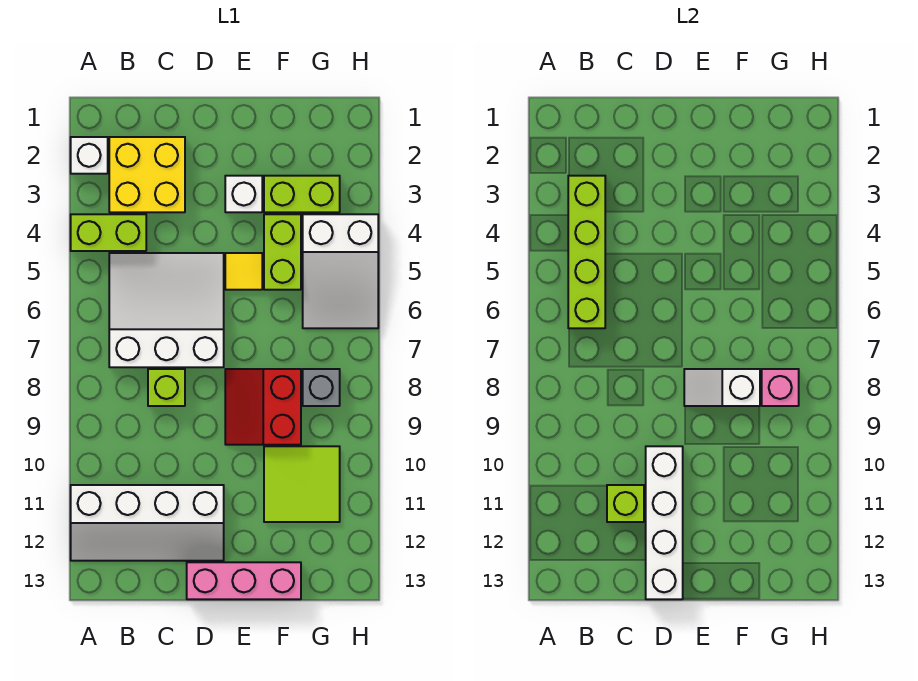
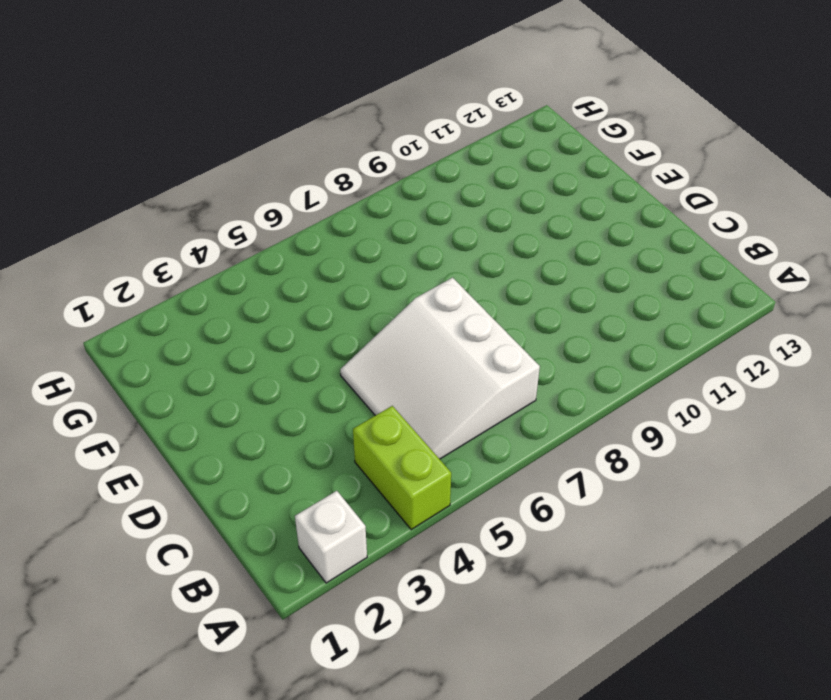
none -> white slope A11:D12 level 1 top 11
none -> yellow brick B2:C3 level 1
none -> lime brick C8 level 1

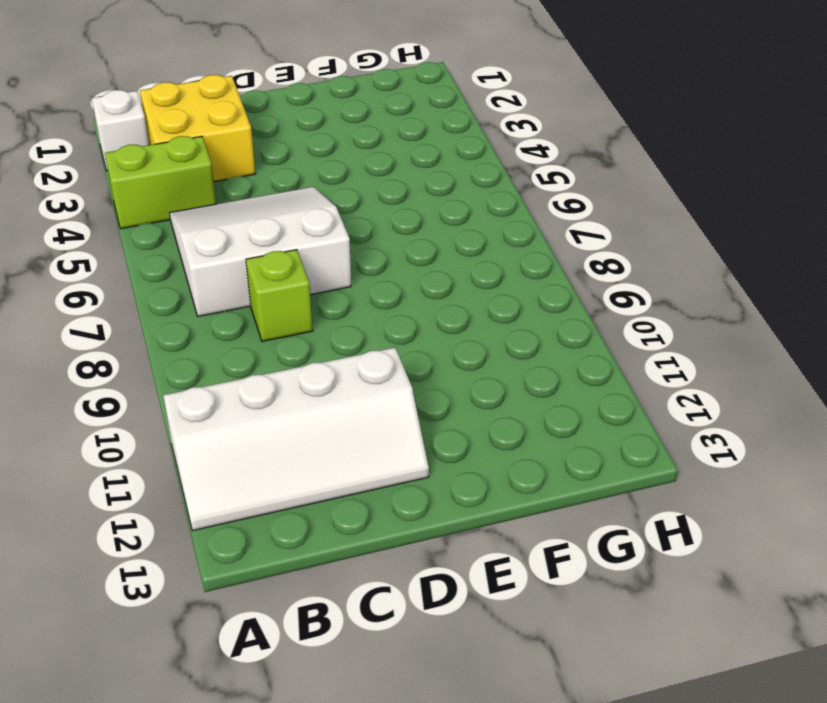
none -> pink brick D13:F13 level 1
none -> white brick E3 level 1
none -> yellow tile E5 level 1

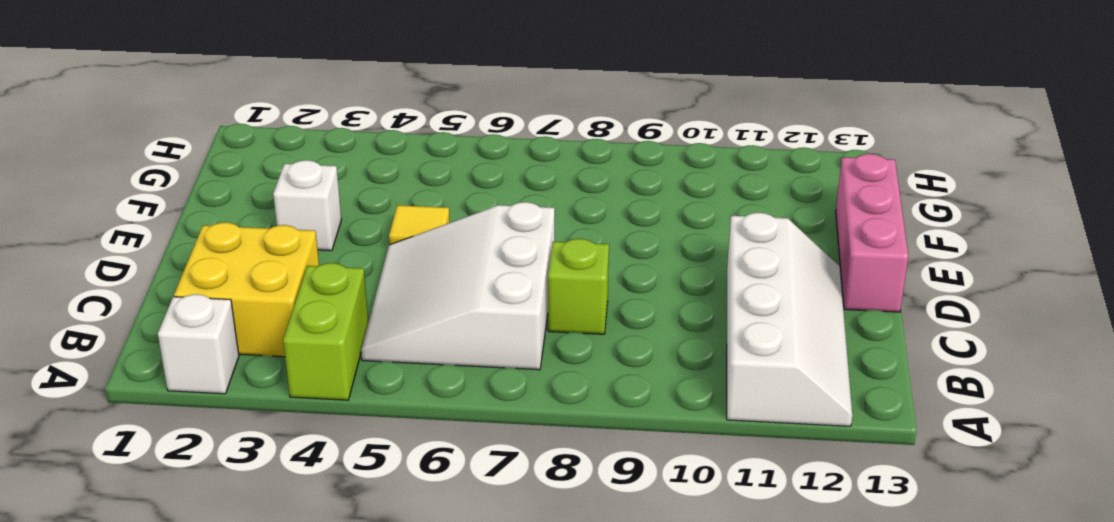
none -> red slope E8:F9 level 1 top F
none -> lime brick F3:G3 level 1
none -> lime brick F4:F5 level 1

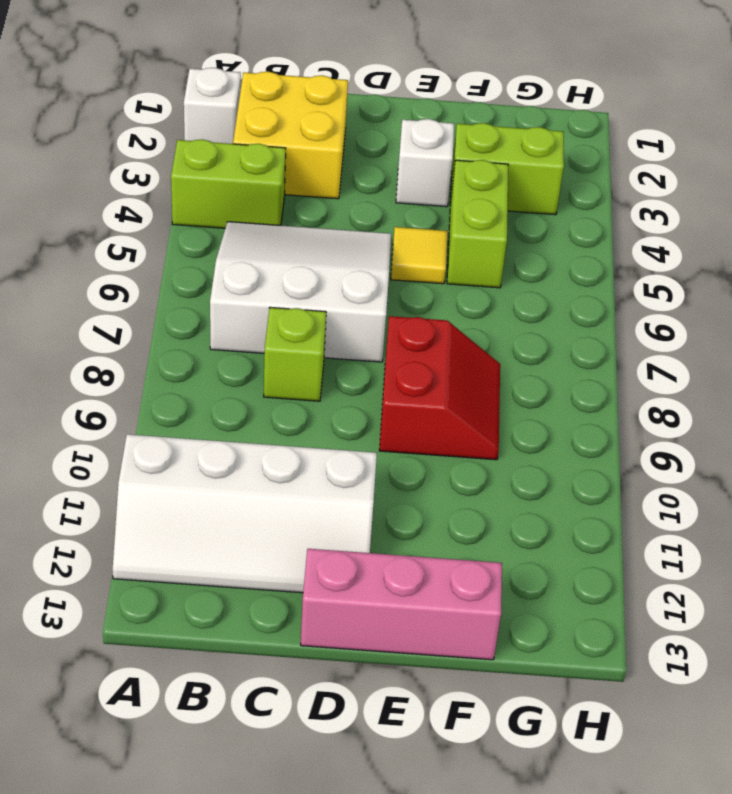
red slope E8:F9 level 1 top E -> red slope E8:F9 level 1 top F
none -> lime tile F10:G11 level 1
none -> white slope G4:H6 level 1 top 4
none -> grey brick G8 level 1

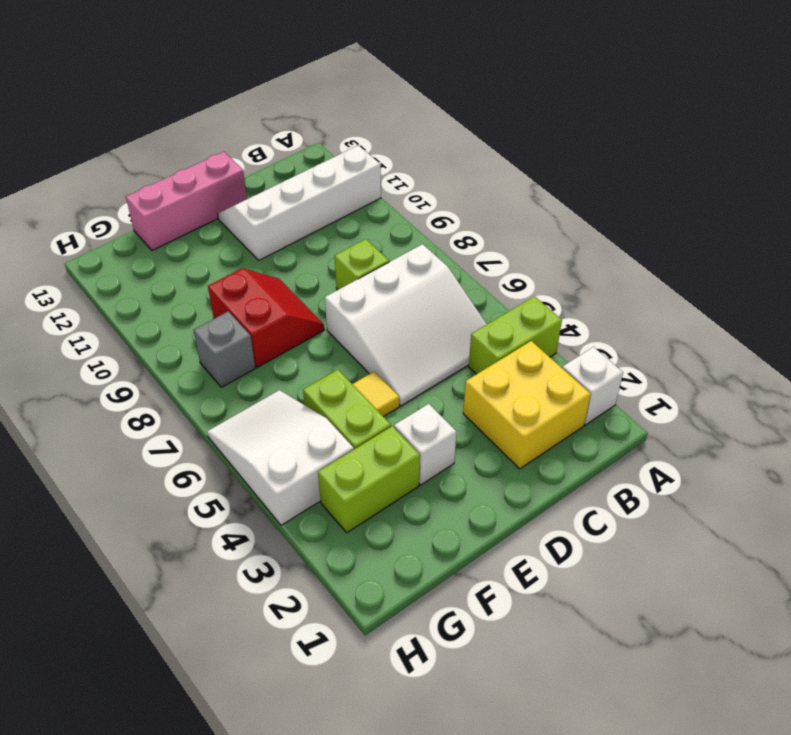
none -> lime tile F10:G11 level 1
none -> lime brick B3:B6 level 2
none -> lime brick C11 level 2

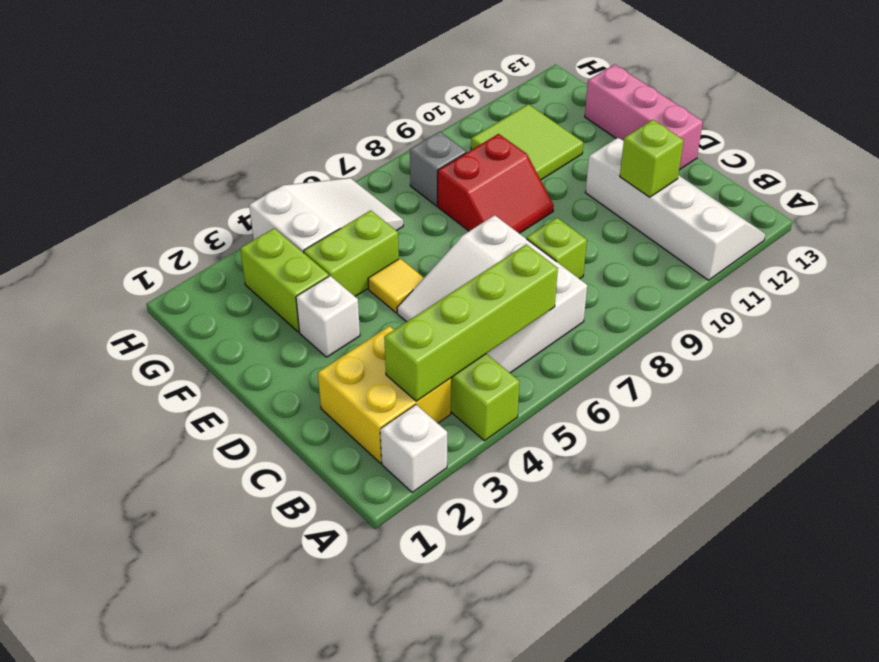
none -> white brick D10:D13 level 2
none -> white slope E8:F8 level 2 top F
none -> pink brick G8 level 2

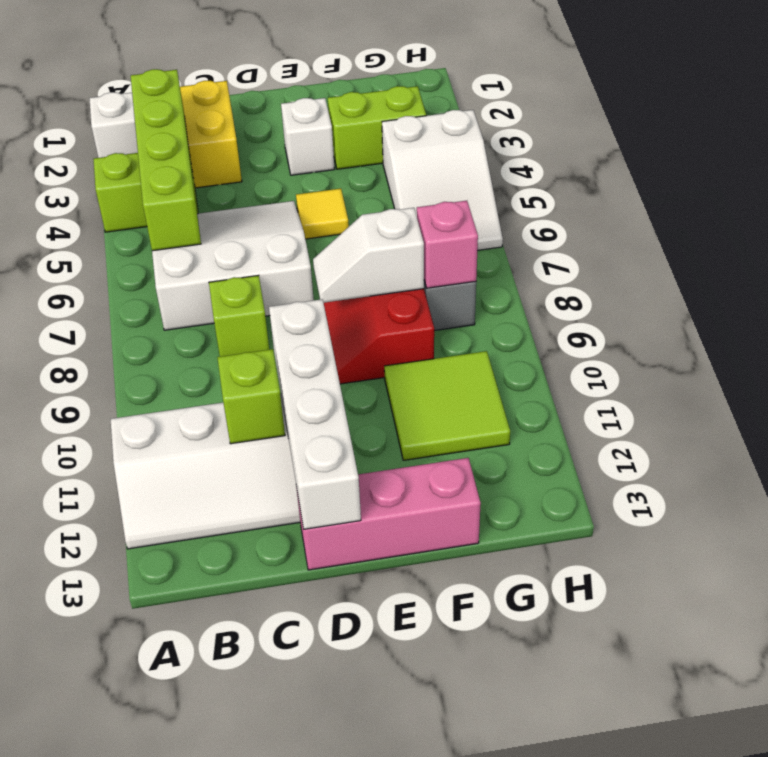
none -> lime brick F4:F5 level 1

